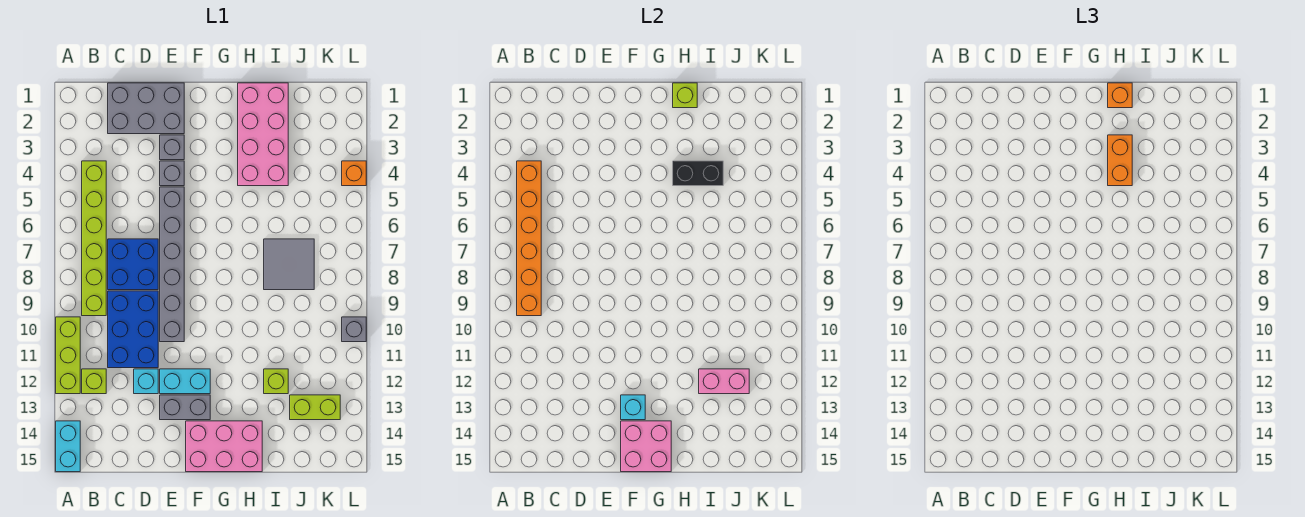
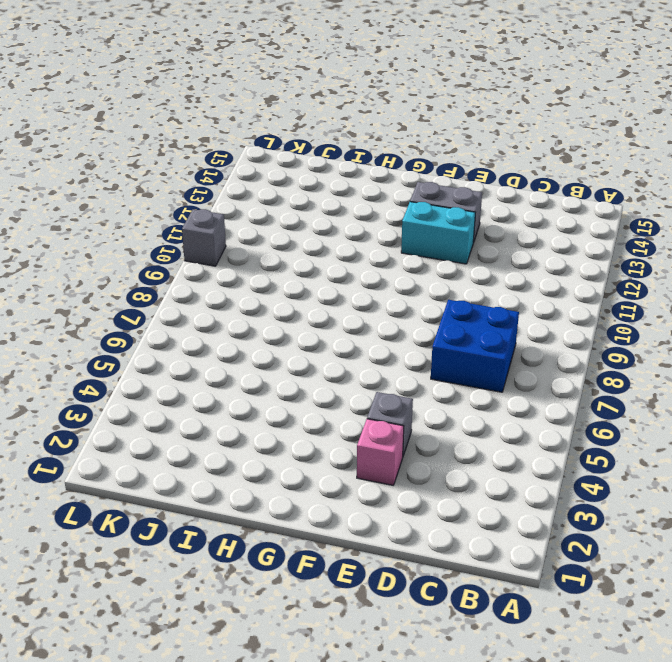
pink brick E3 level 1 -> grey brick E3 level 1
none -> lime brick A10:A12 level 1
none -> cyan brick A14:A15 level 1
none -> lime brick B4:B9 level 1

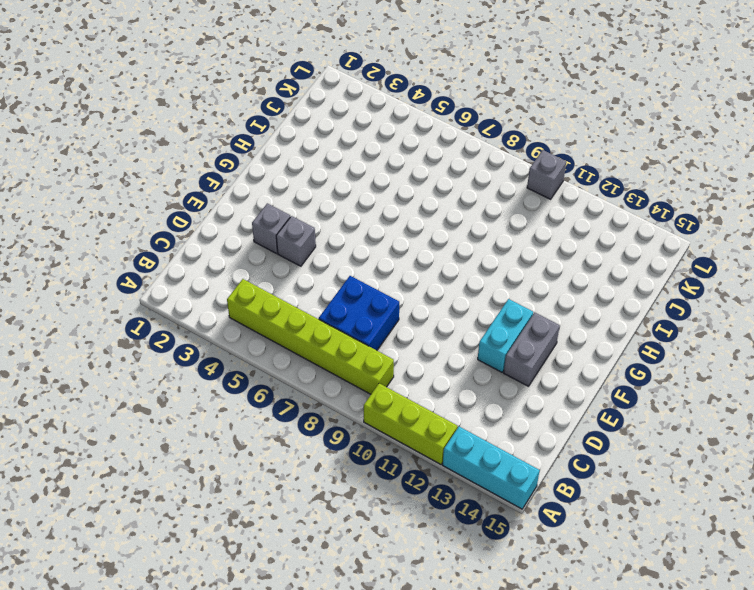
cyan brick A13:A15 level 1 -> cyan brick A14:A15 level 1
none -> lime brick B12 level 1
none -> grey brick C1:E2 level 1
none -> blue brick C9:D11 level 1

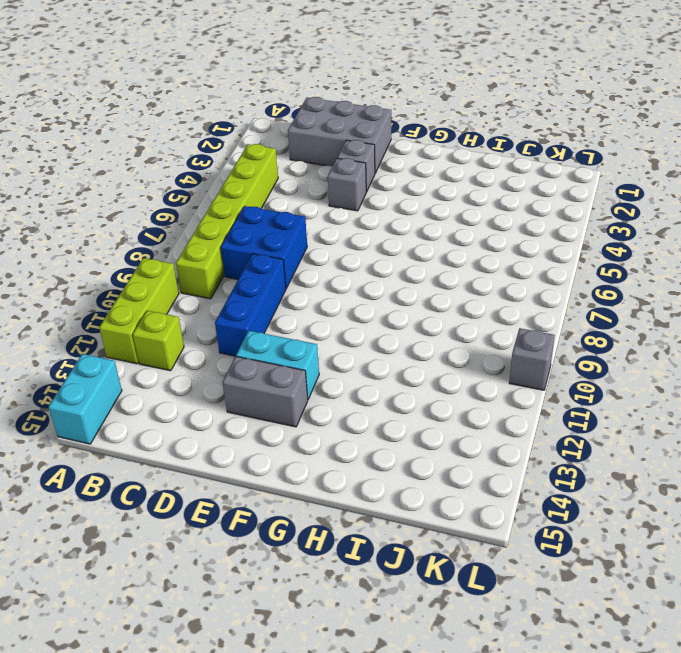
blue brick D9:D11 level 1 -> blue brick C9:D11 level 1
none -> cyan brick D12 level 1
none -> grey brick E5:E10 level 1
none -> pink brick F14:H15 level 1

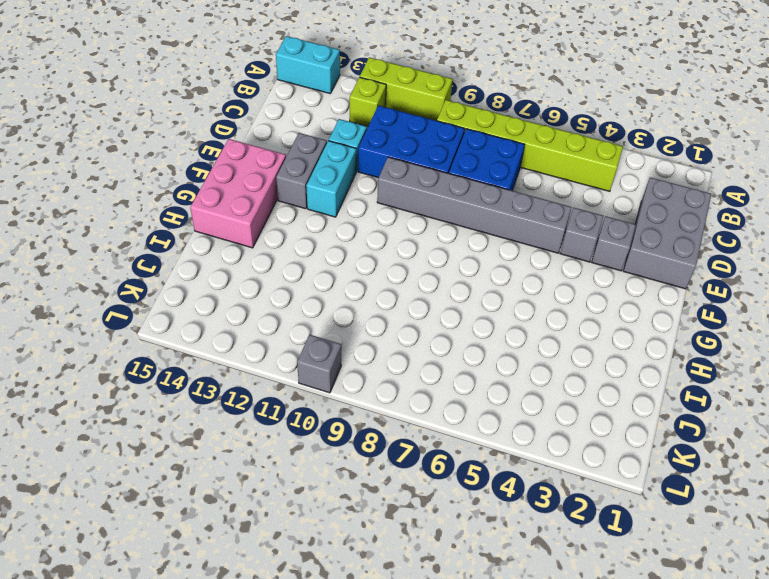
none -> pink brick H1:I4 level 1
none -> grey tile I7:J8 level 1
none -> lime brick I12 level 1

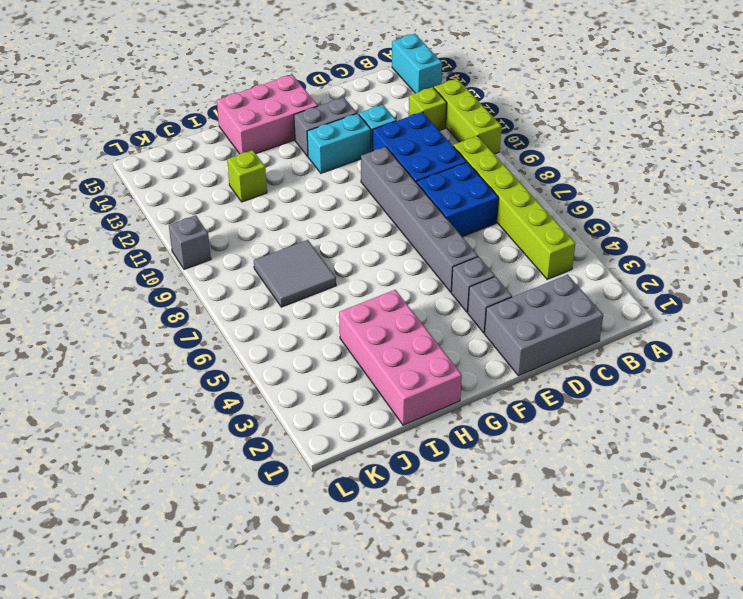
none -> lime brick J13:K13 level 1
none -> orange brick L4 level 1
none -> orange brick B4:B9 level 2

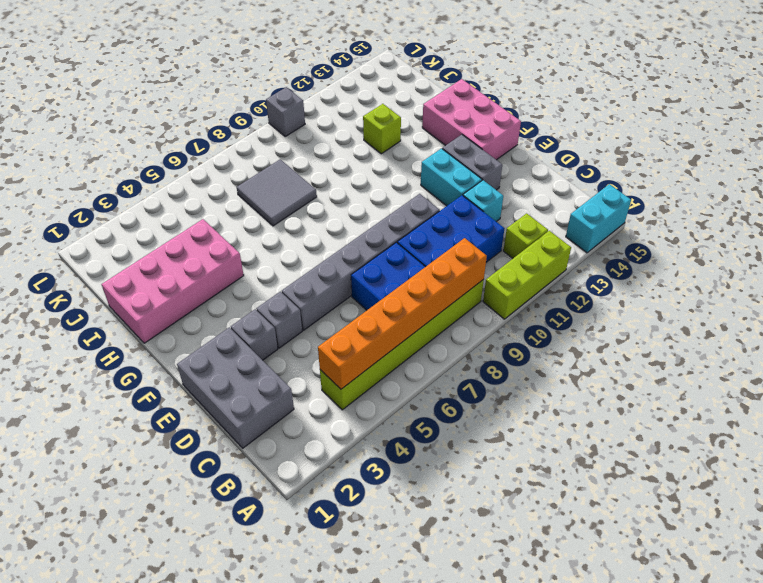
none -> lime brick J13:K13 level 1
none -> orange brick L4 level 1
none -> cyan brick F13 level 2

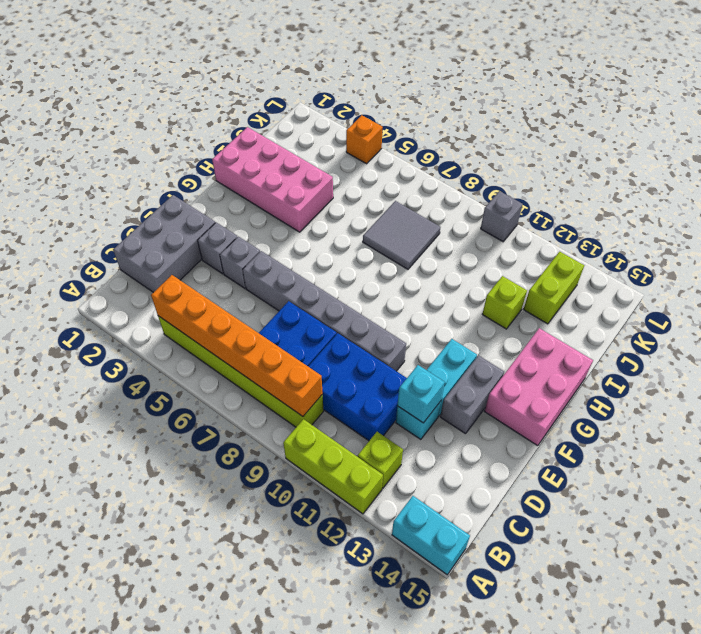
cyan brick D12 level 2 -> cyan brick F13 level 2
none -> pink brick F14:G15 level 2
none -> lime brick H1 level 2
none -> black brick H4:I4 level 2

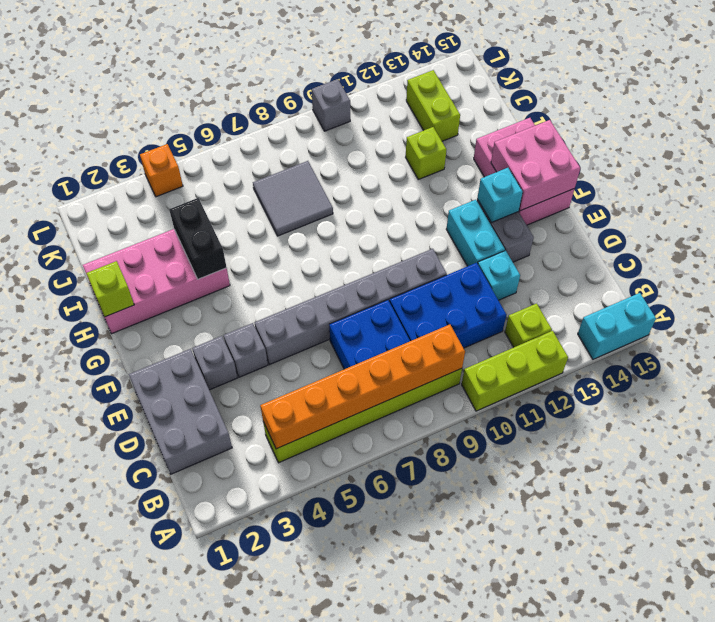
none -> pink brick I12:J12 level 2
none -> orange brick H1 level 3
none -> orange brick H3:H4 level 3

